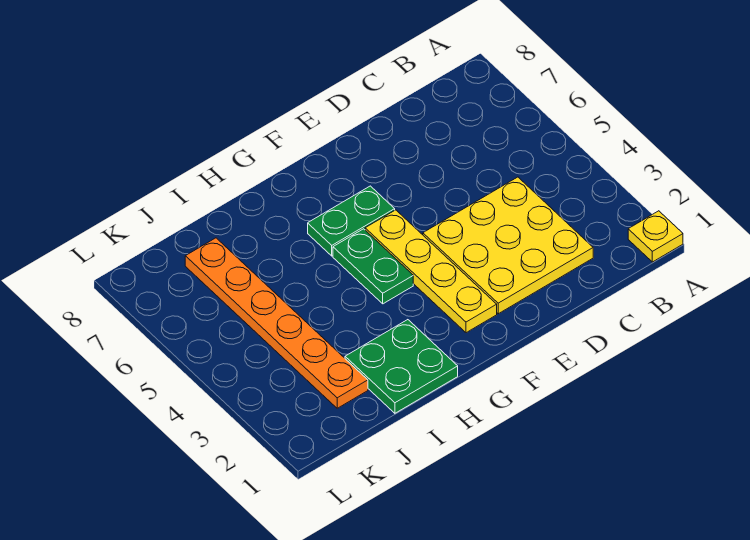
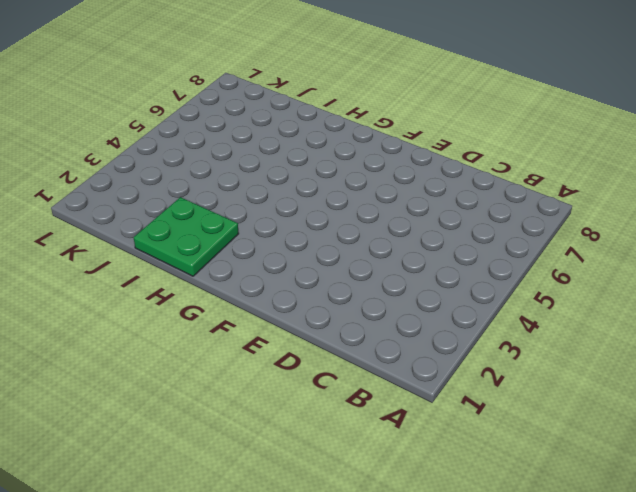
none -> yellow plate A1 level 1
none -> yellow plate C2:E4 level 1

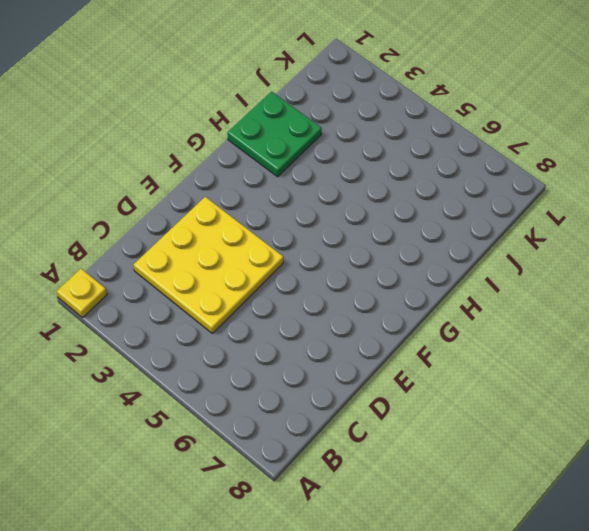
none -> yellow plate F2:F5 level 1
none -> green plate F6:G6 level 1

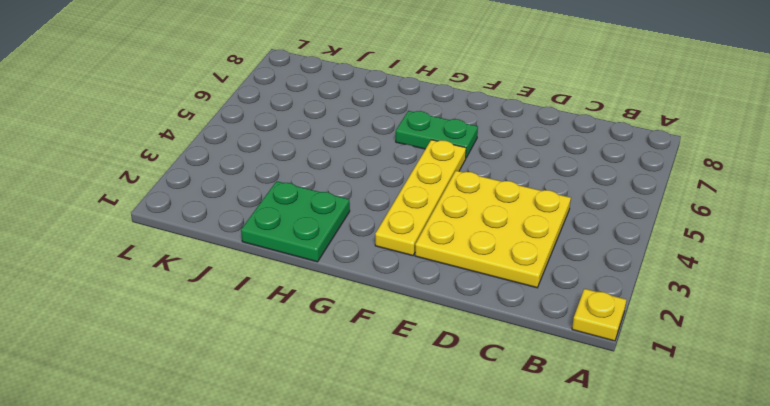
none -> green plate G4:G5 level 1
none -> orange plate J2:J7 level 1

